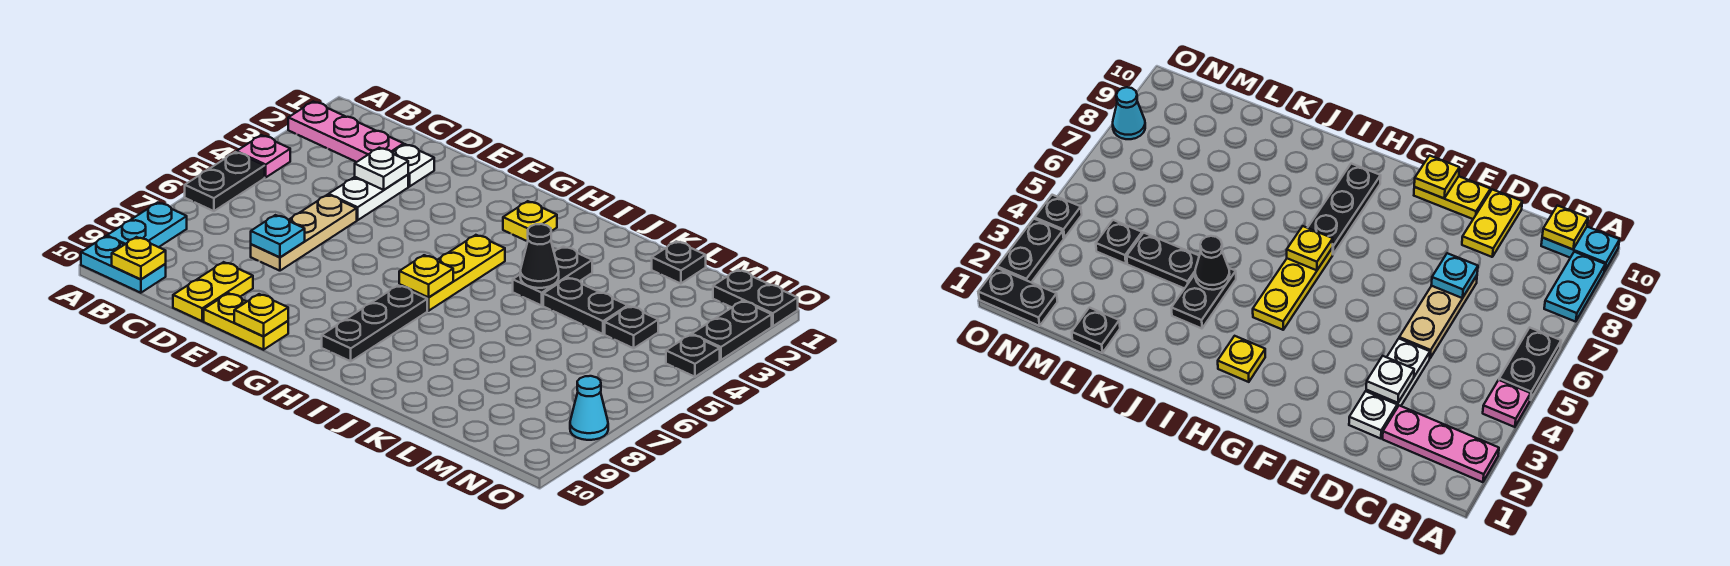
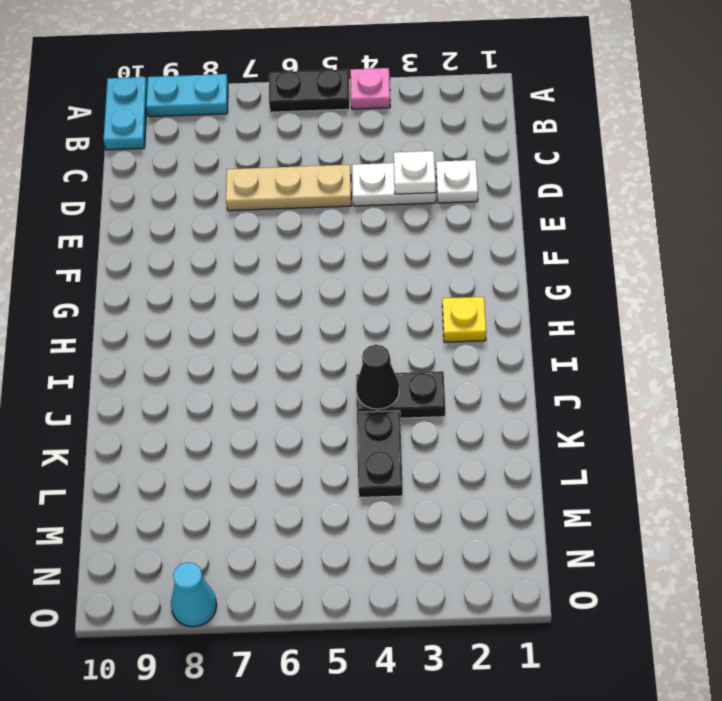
none -> pink plate A2:C2 level 1
none -> yellow plate D9:D10 level 1
none -> yellow plate E10:F10 level 1

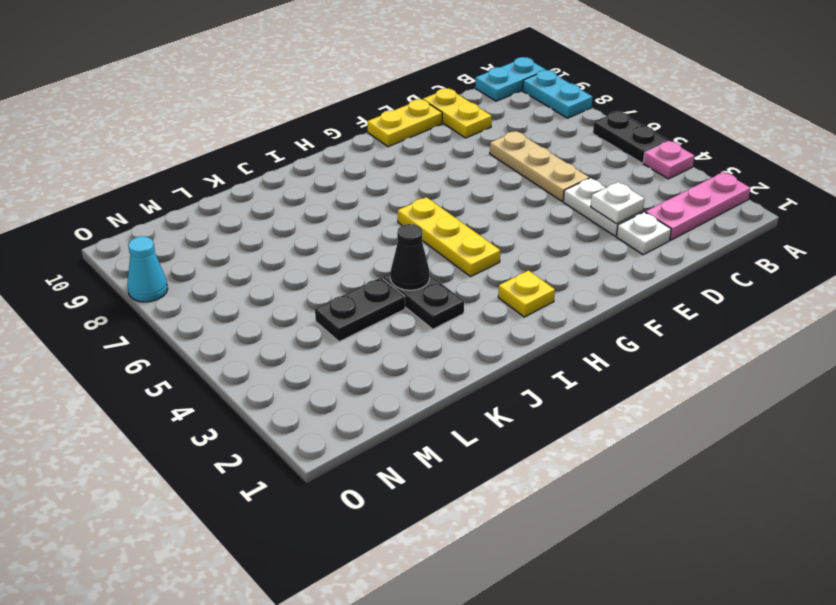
none -> black plate H7:H9 level 1
none -> black plate L1 level 1
none -> black plate M4 level 1

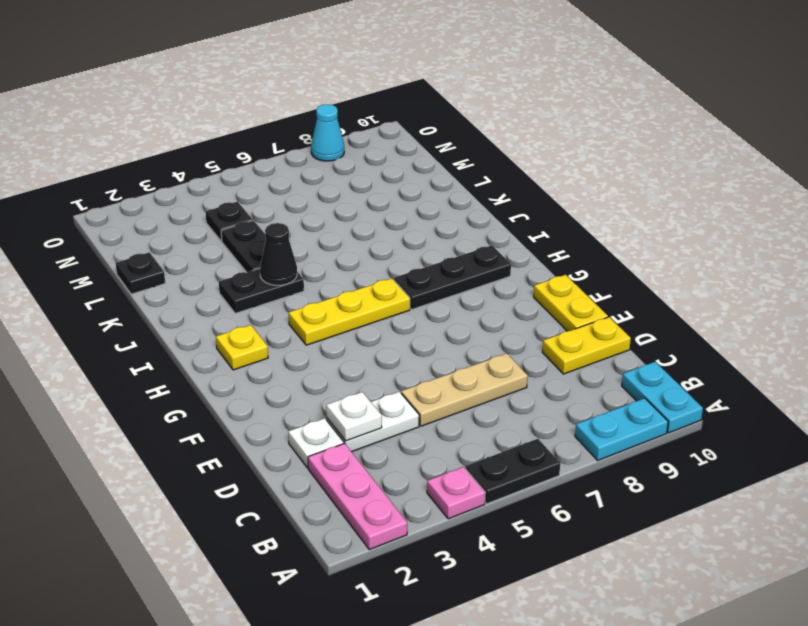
none -> black plate N1:O1 level 1
none -> black plate O2:O3 level 1
none -> black plate O4 level 1

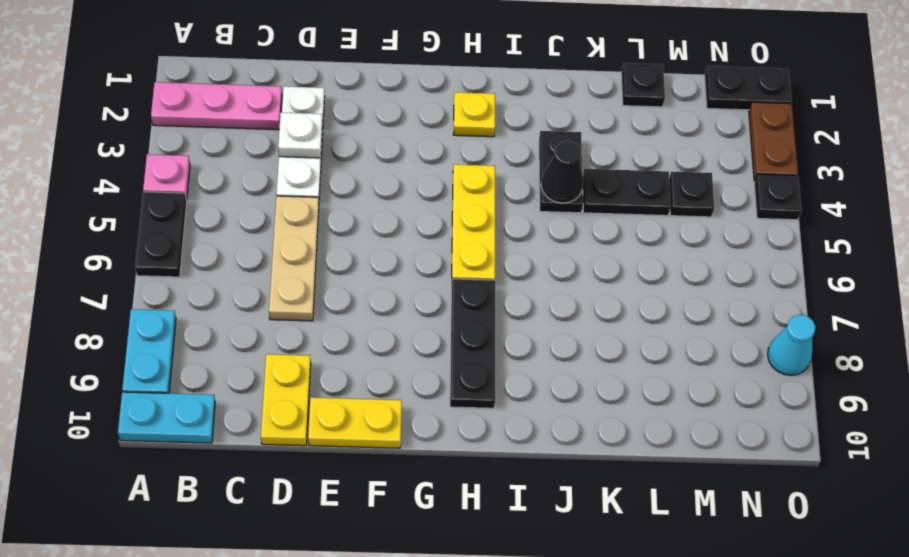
brown plate O2:O3 level 1 -> black plate O2:O3 level 1
none -> yellow plate B10 level 2
none -> cyan plate D7 level 2
none -> yellow plate F10 level 2

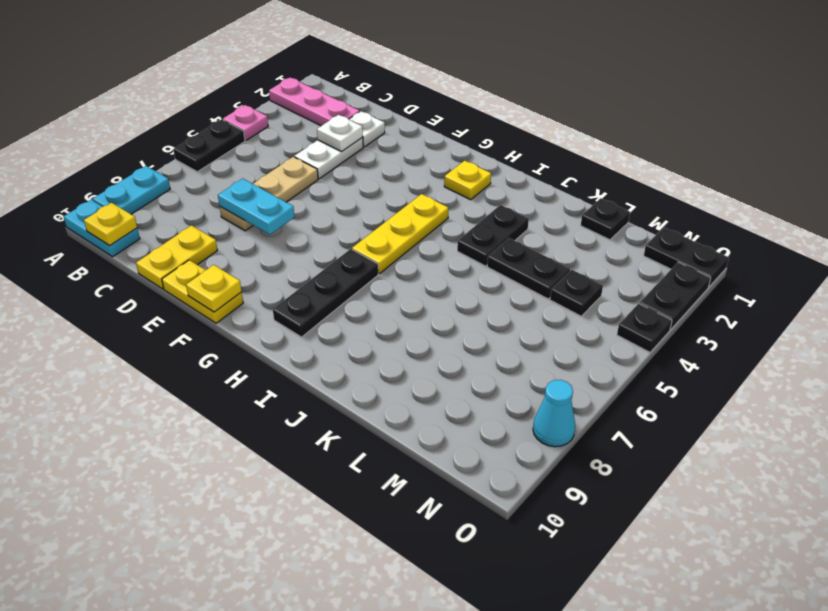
cyan plate D7:E7 level 2 -> cyan plate D7 level 2
none -> yellow plate H6 level 2
none -> black cone J4 level 2

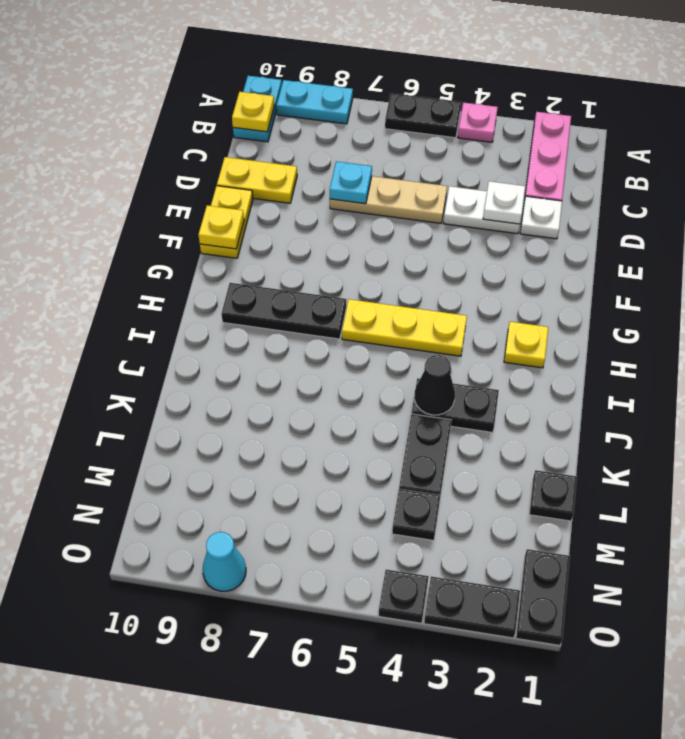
none -> yellow plate H6 level 2

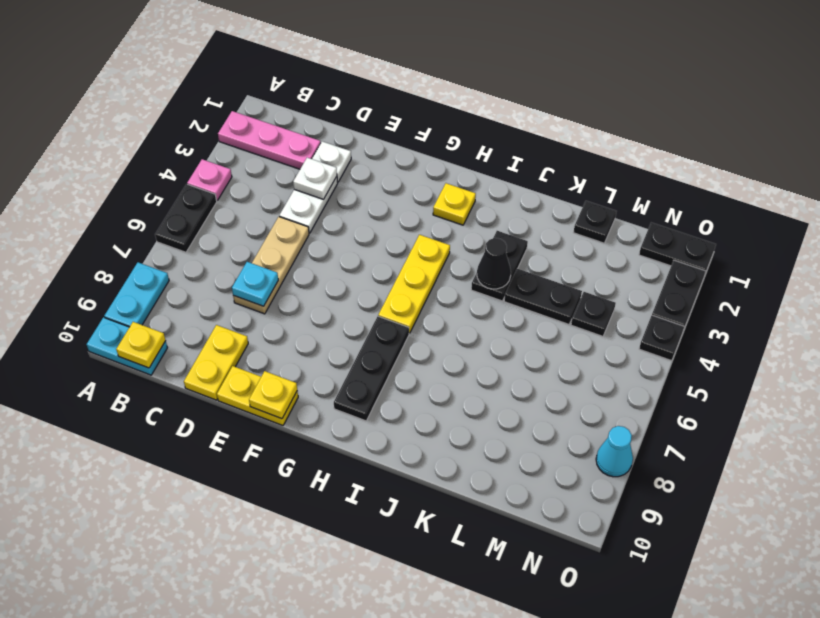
none -> yellow plate H6 level 2

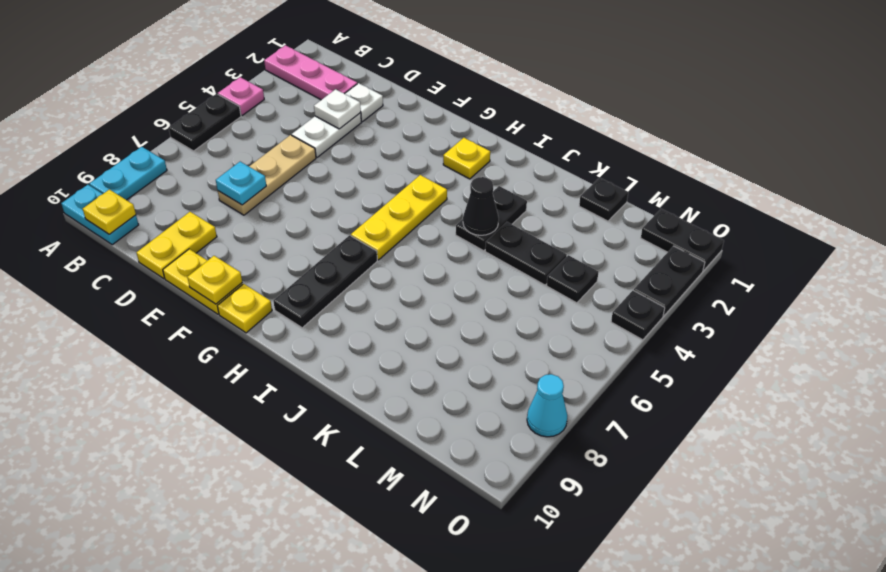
yellow plate G10 level 1 -> yellow plate H6 level 2

